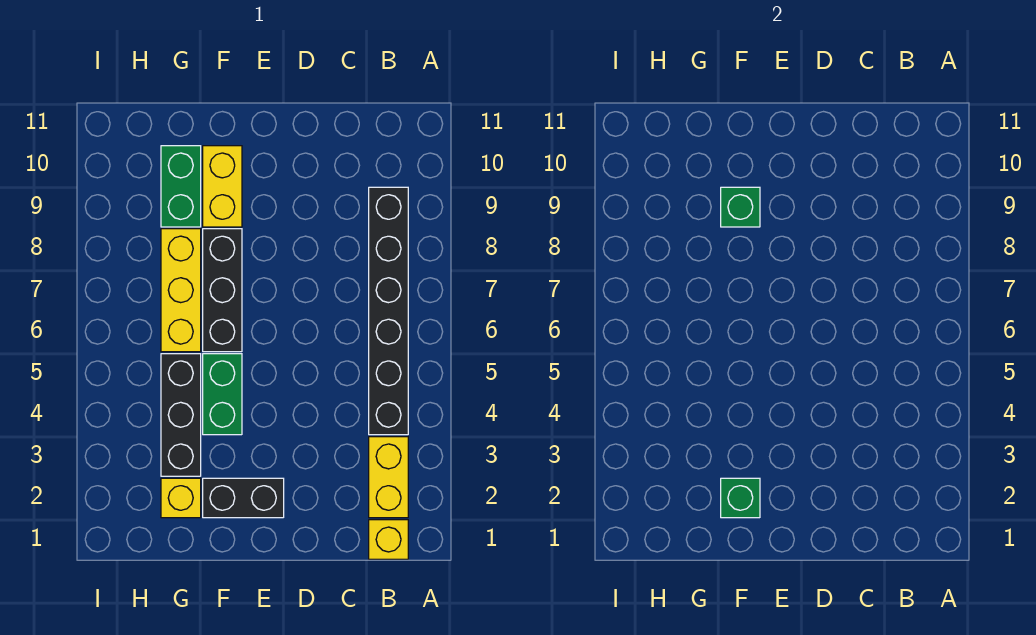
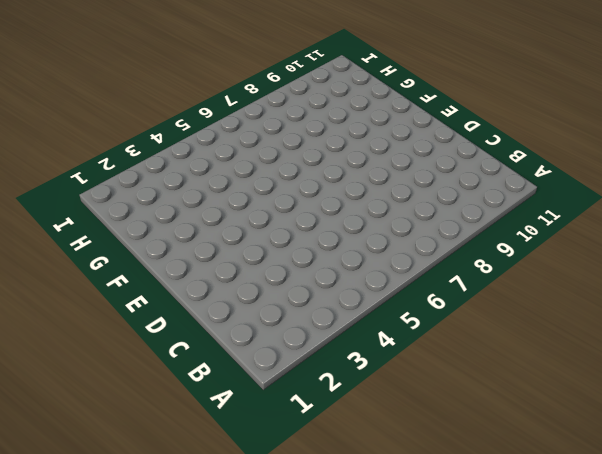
none -> yellow brick B1 level 1
none -> yellow brick B2:B3 level 1
none -> black brick B4:B9 level 1

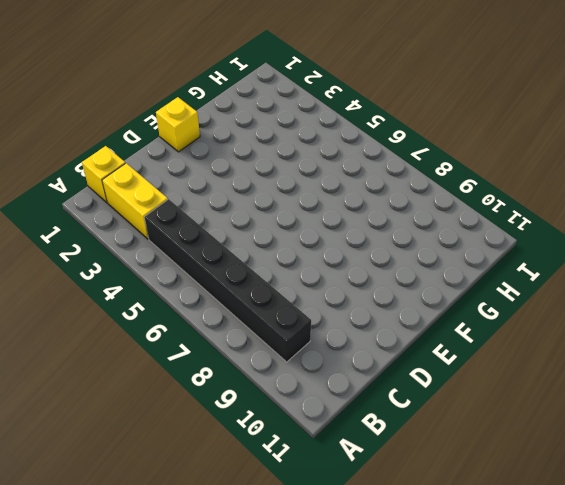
yellow brick E1 level 1 -> yellow brick G2 level 1
none -> black brick E2:F2 level 1
none -> green brick F4:F5 level 1
none -> black brick F6:F8 level 1

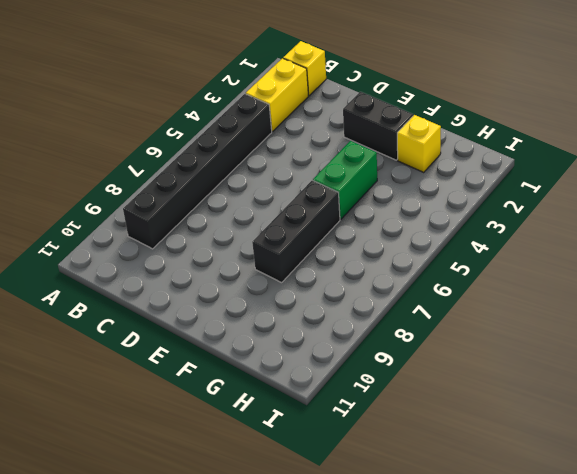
none -> yellow brick F9:F10 level 1
none -> black brick G3:G5 level 1
none -> yellow brick G6:G8 level 1

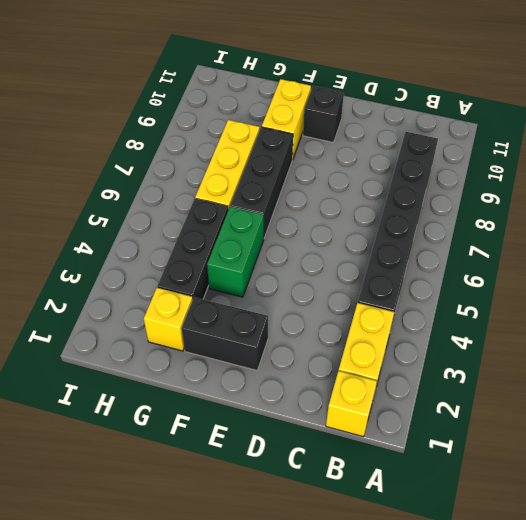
black brick E10 level 1 -> none
none -> green brick G9:G10 level 1
none -> green brick F2 level 2
none -> green brick F9 level 2

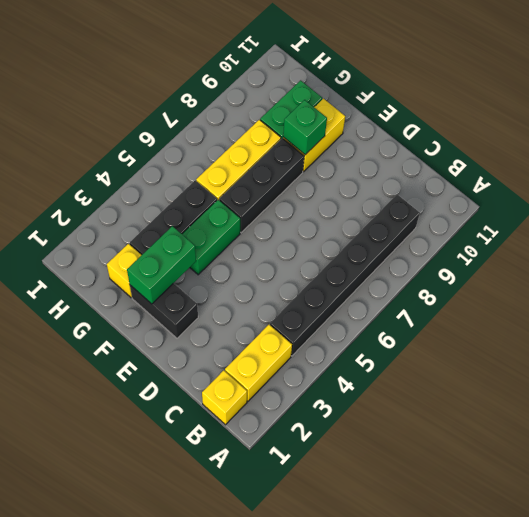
green brick F2:F3 level 2 -> green brick F2 level 2

